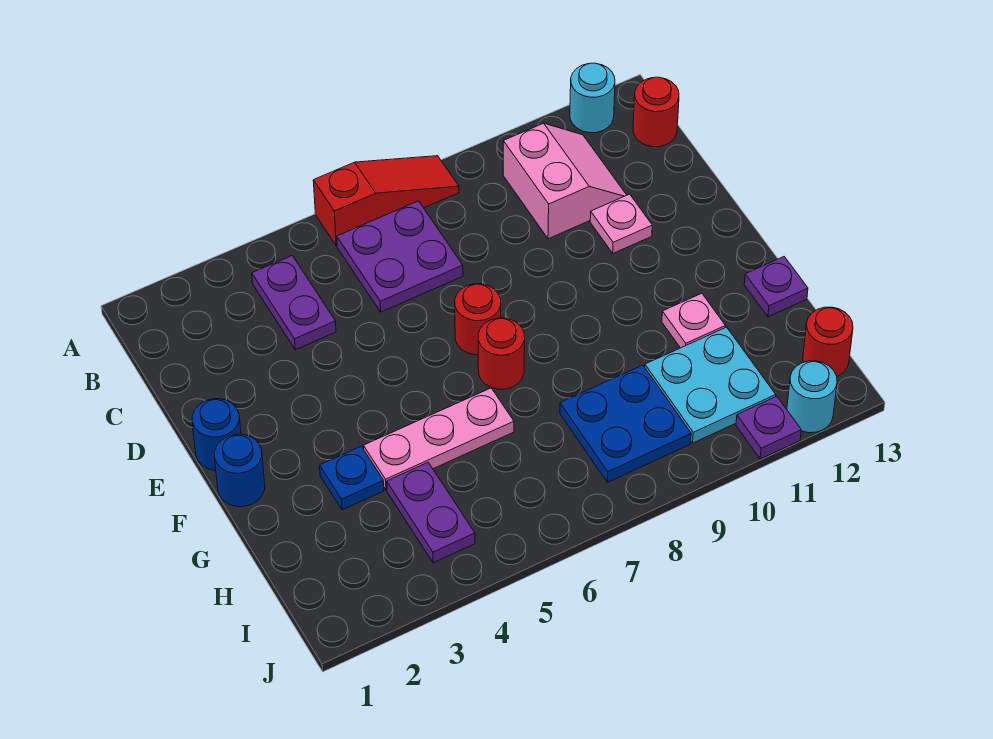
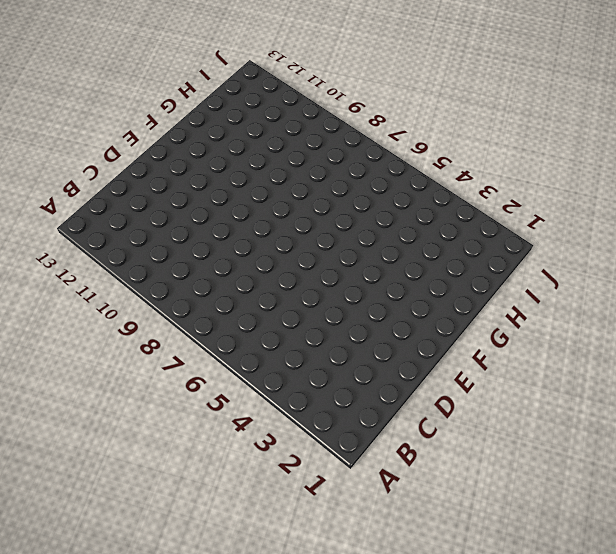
none -> red slope A6:A8 level 1 top 6
none -> cyan round brick A12 level 1
none -> purple plate B4:C4 level 1

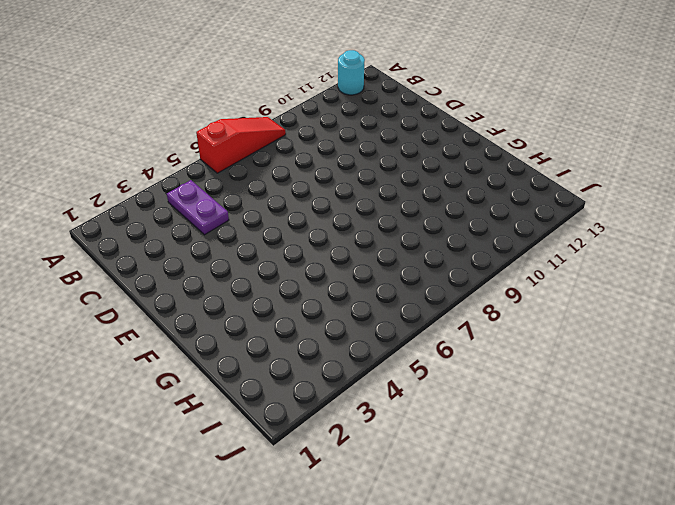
none -> purple plate B6:C7 level 1
none -> pink slope B10:C11 level 1 top 10
none -> red round brick B13 level 1

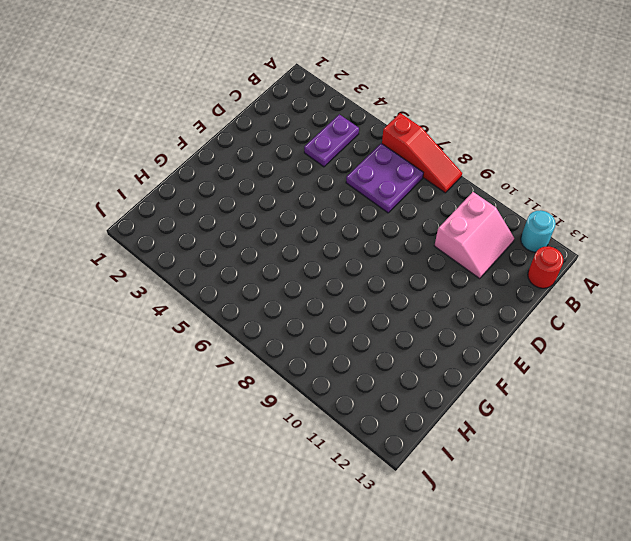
none -> pink plate D11 level 1
none -> blue round brick E1 level 1
none -> red round brick E7 level 1

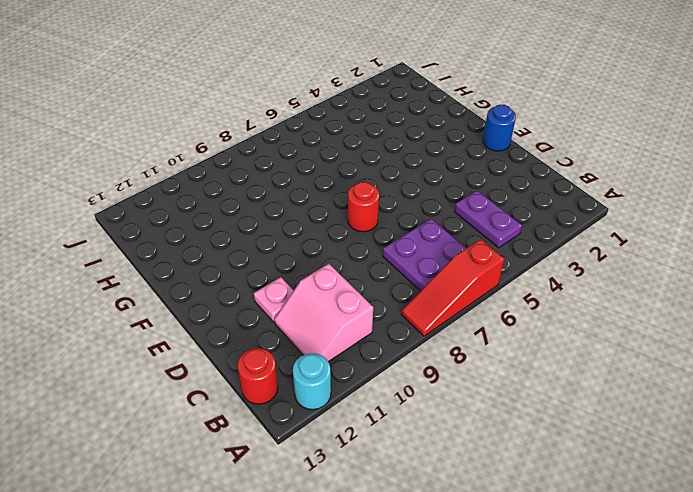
none -> blue round brick F1 level 1
none -> red round brick F7 level 1
none -> blue plate G3 level 1

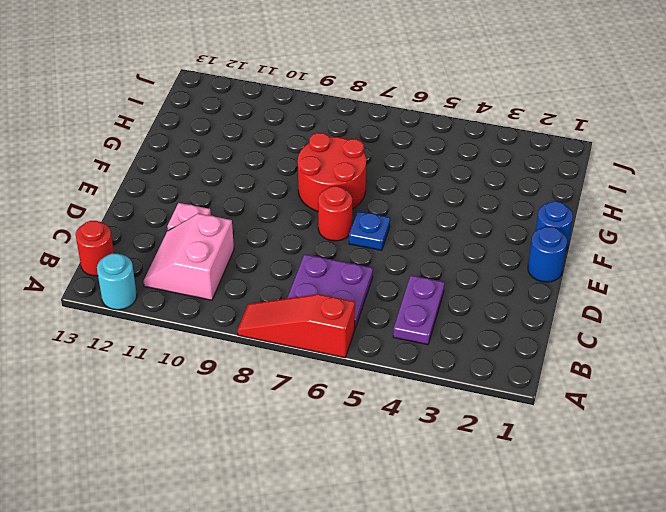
blue plate E6 level 1 -> blue plate G3 level 1
red round brick F7:G8 level 1 -> red round brick F7 level 1
none -> pink plate G4:G6 level 1
none -> pink plate G11 level 1
none -> purple plate G13 level 1

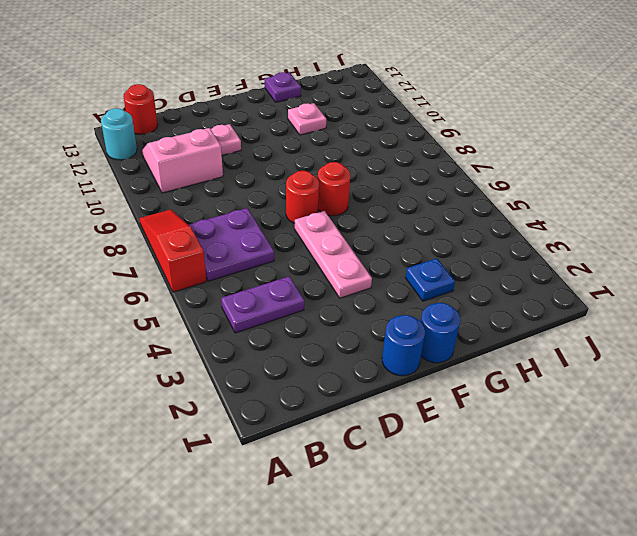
pink plate E4:E6 level 1 -> pink plate G4:G6 level 1
none -> purple plate H4:I4 level 1
none -> blue plate H8:I9 level 1
none -> cyan plate H10:I11 level 1

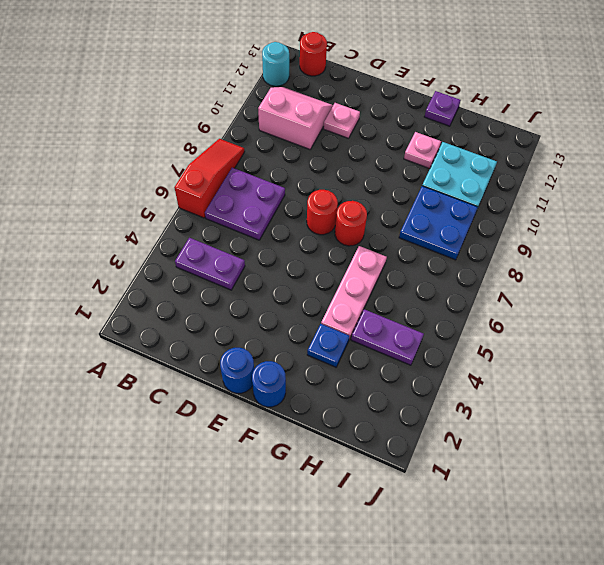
none -> red round brick I13 level 1
none -> purple plate J11 level 1
none -> cyan round brick J12 level 1

